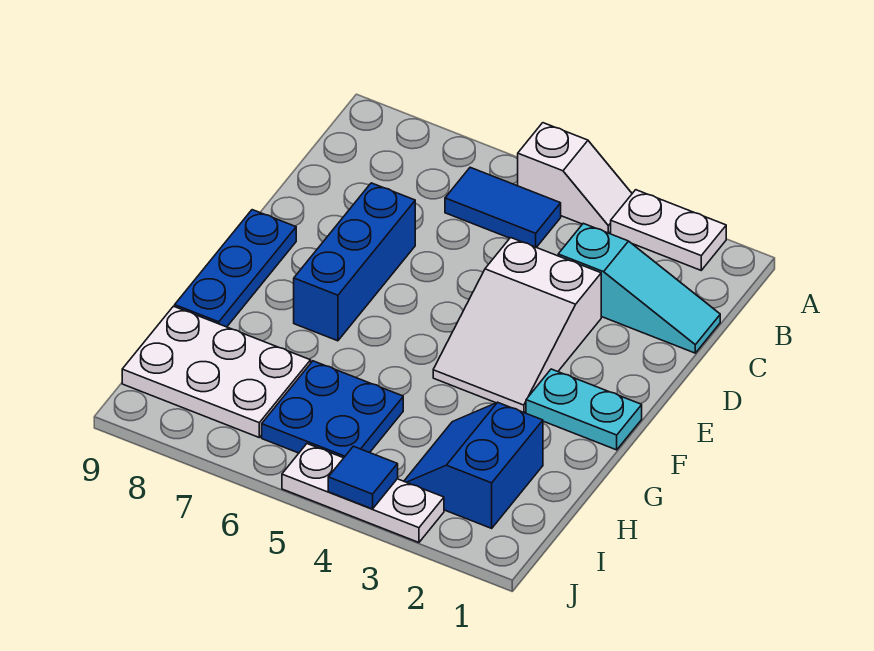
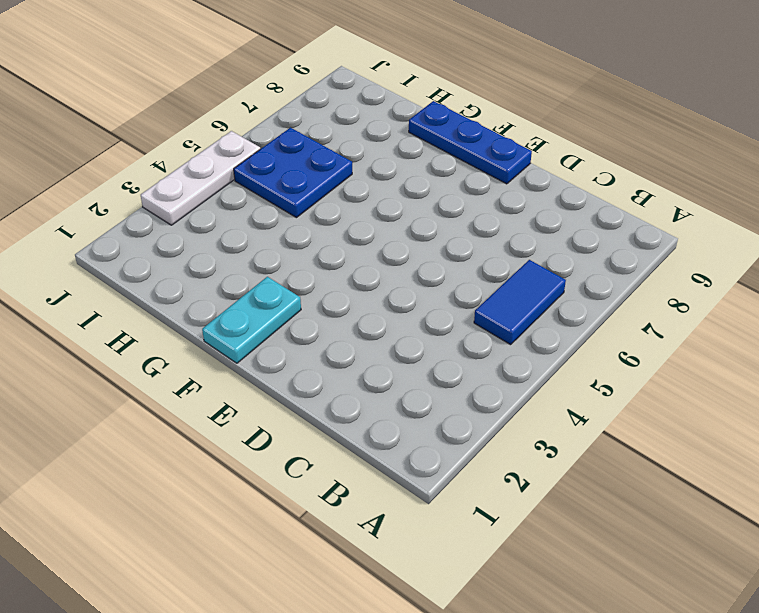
none -> white plate A2:A3 level 1
none -> white slope A4:A5 level 1 top 5
none -> cyan slope C1:C3 level 1 top 3

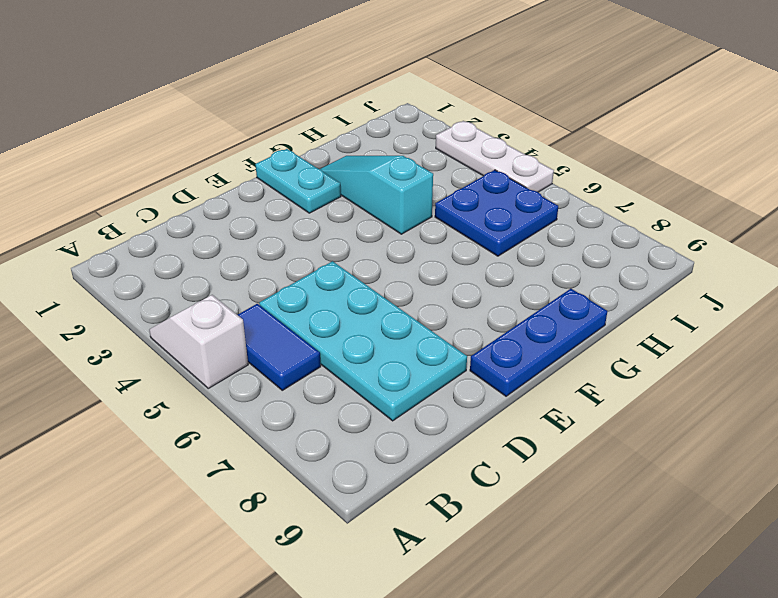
cyan plate C5:D8 level 1 -> blue brick D7:F7 level 1
cyan slope G2:G4 level 1 top 4 -> cyan slope C1:C3 level 1 top 3
none -> white plate A2:A3 level 1
none -> white slope D3:F4 level 1 top D
none -> blue slope H2:I3 level 1 top 2

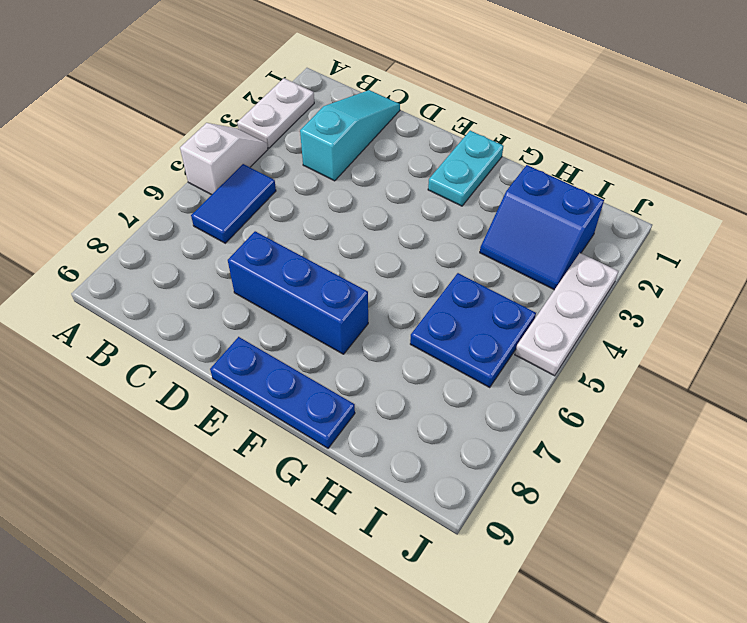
none -> white slope D3:F4 level 1 top D
none -> white plate H7:I9 level 1
none -> blue tile J4 level 2

